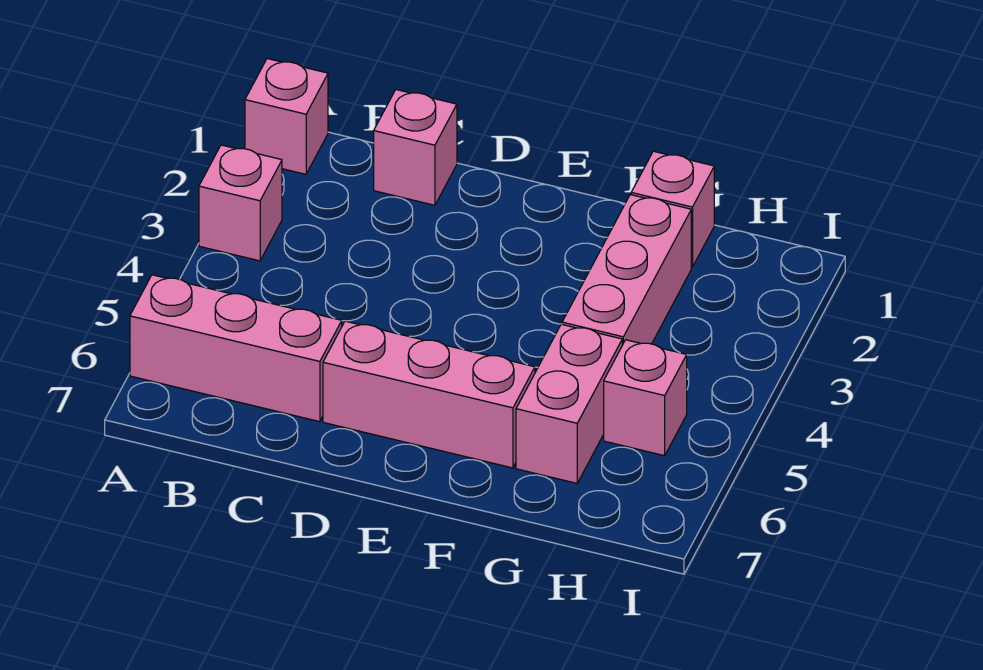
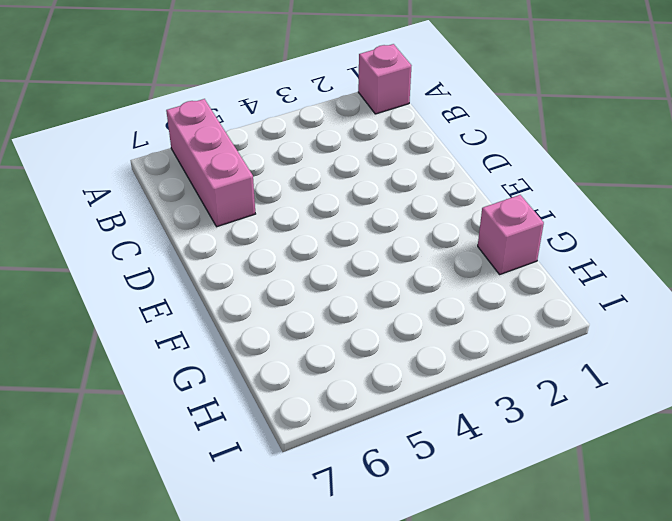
none -> pink brick A3 level 1
none -> pink brick C1 level 1

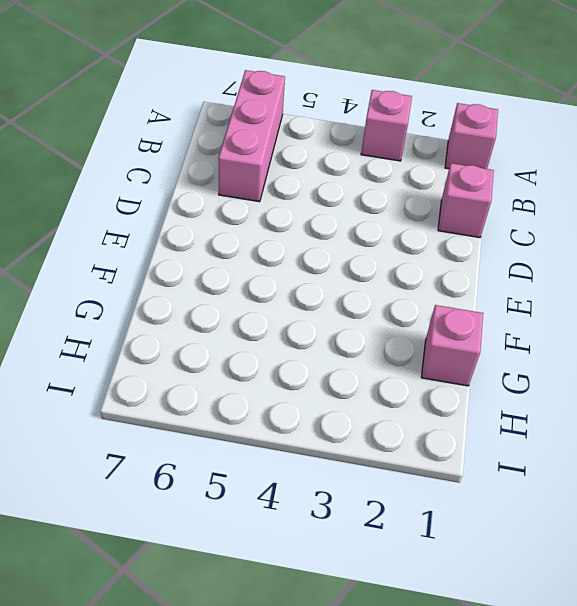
none -> pink brick D6:F6 level 1
none -> pink brick G2:G4 level 1

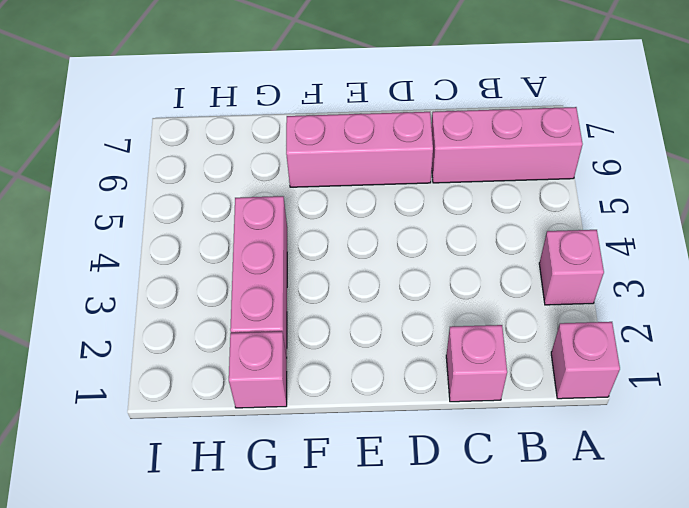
none -> pink brick G5:G6 level 1
none -> pink brick H5 level 1

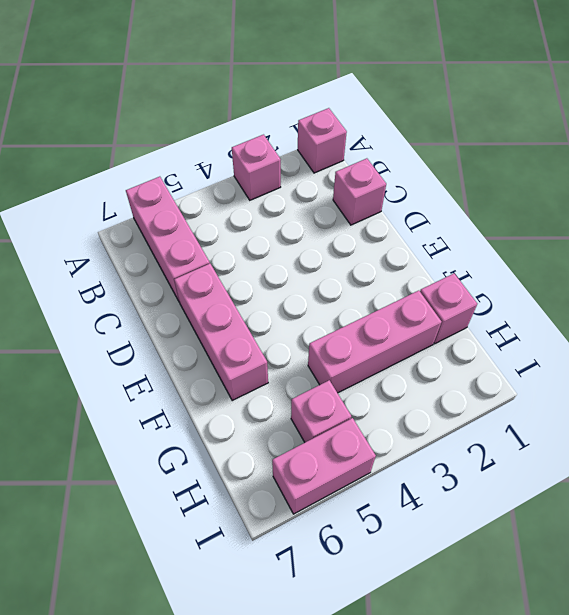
pink brick I5:I6 level 1 -> pink brick G5:G6 level 1

